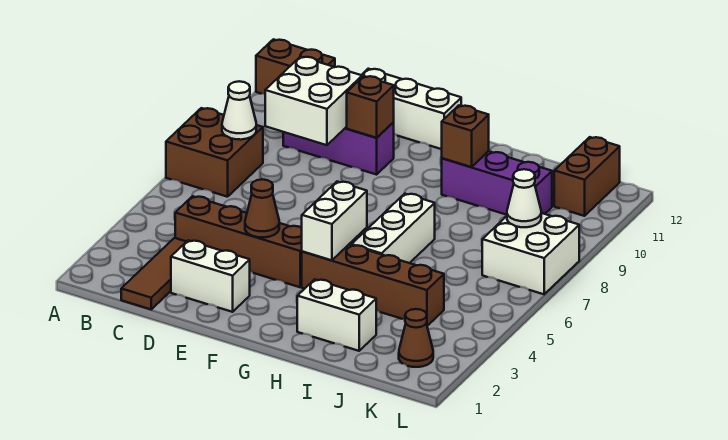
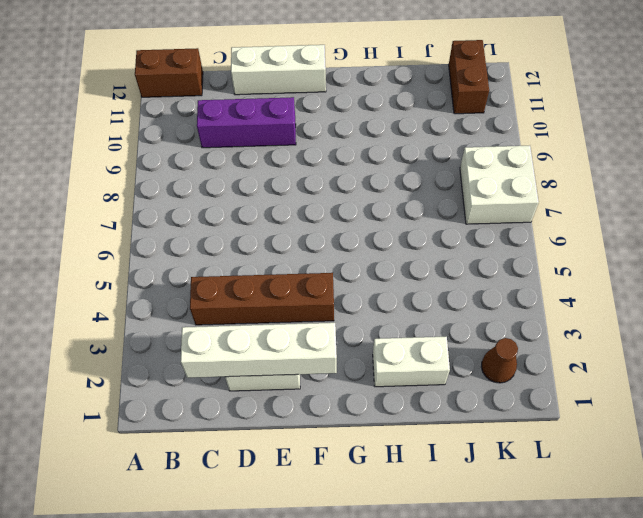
white brick C2:F2 level 2 -> none
none -> brown brick A7:B8 level 1
none -> brown tile C1:C3 level 1
none -> brown brick G4:J4 level 1

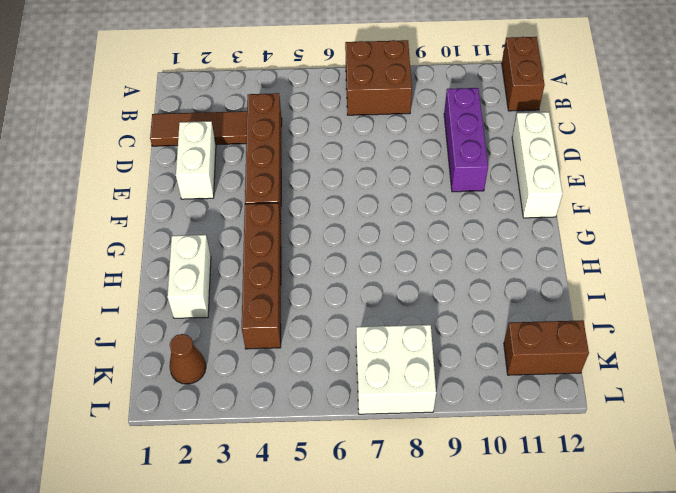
none -> white brick H5:H7 level 1
none -> purple brick H10:J10 level 1
none -> white cone B8 level 2

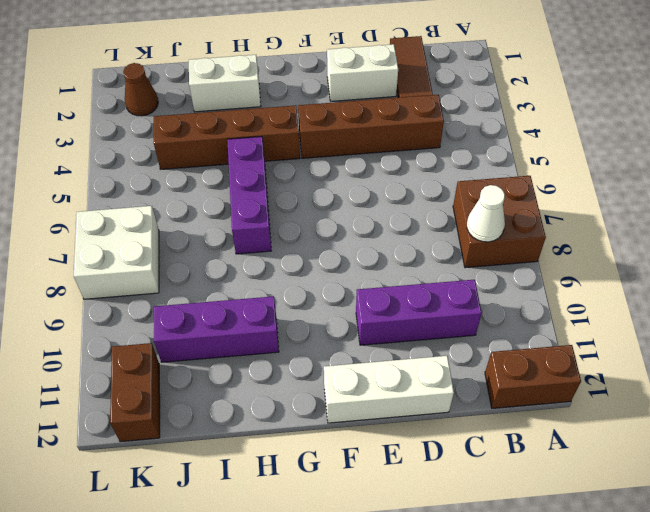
purple brick H5:H7 level 1 -> white brick H5:H7 level 1
none -> white brick C9:D10 level 2
none -> brown cone E4 level 2
none -> brown brick E10 level 2

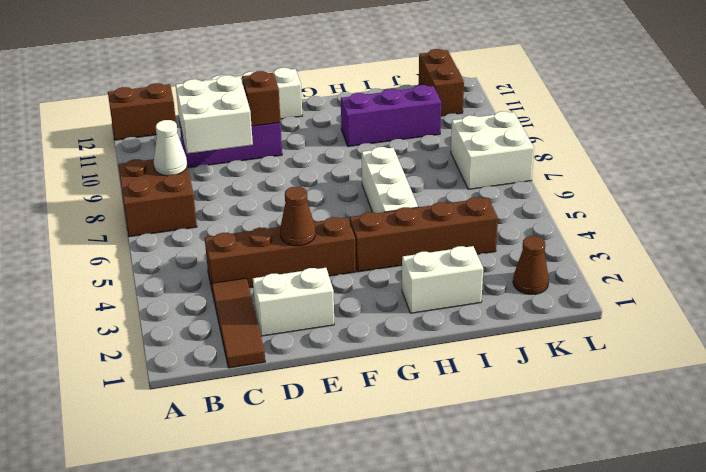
none -> white brick G4:G5 level 2
none -> brown brick H10 level 2
none -> white cone K8 level 2

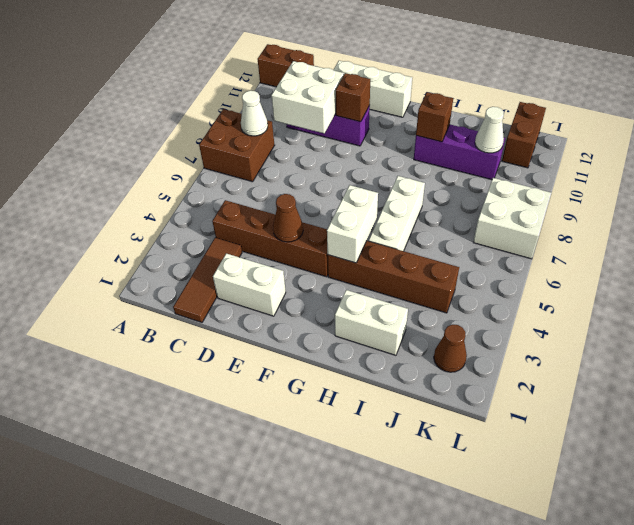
white cone J10 level 2 -> white cone K8 level 2

